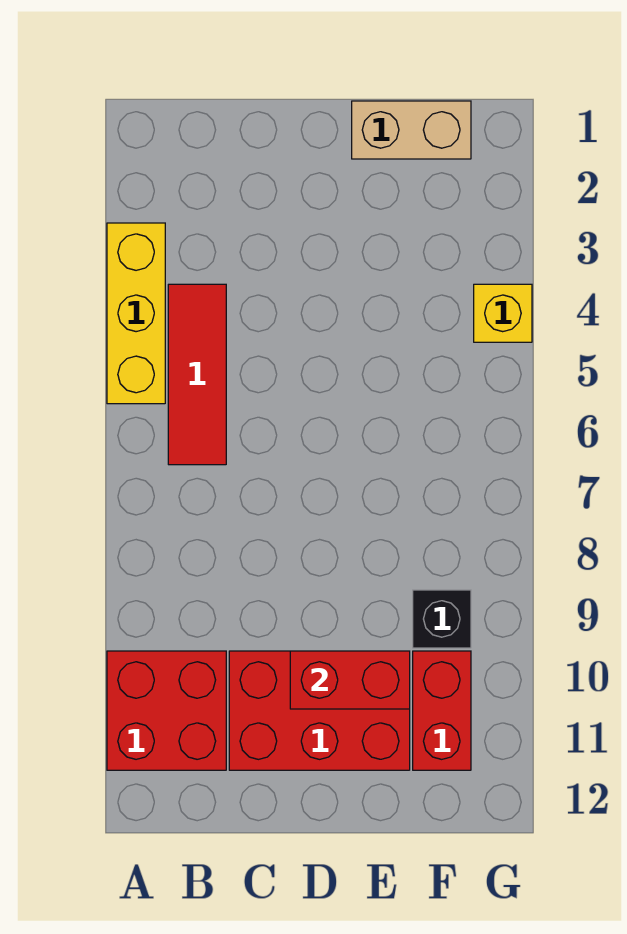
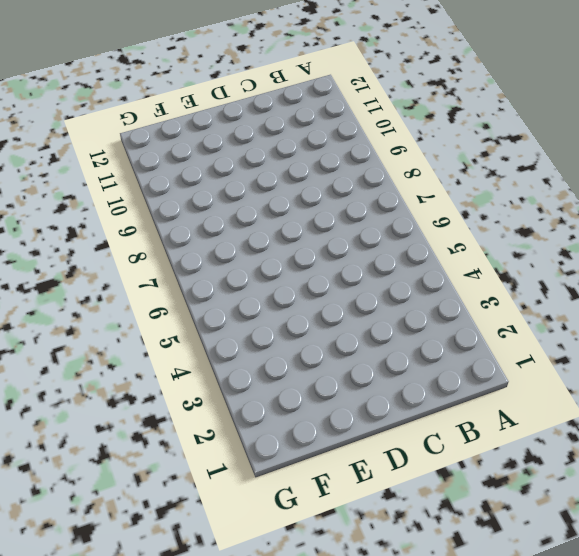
none -> yellow brick A3:A5 level 1
none -> red brick A10:B11 level 1

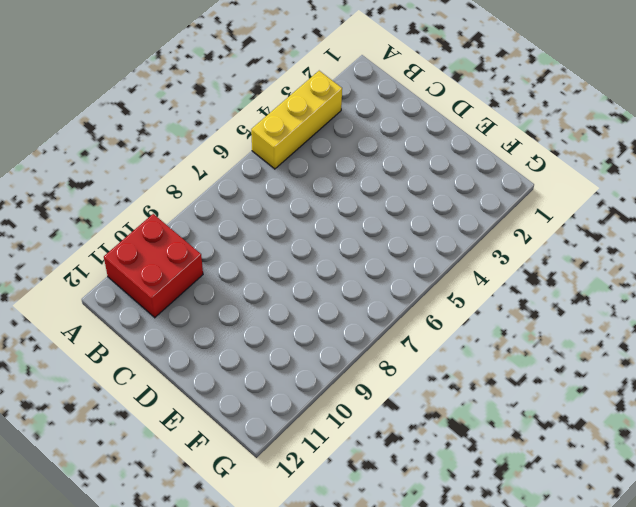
none -> red tile B4:B6 level 1
none -> red brick C10:E11 level 1

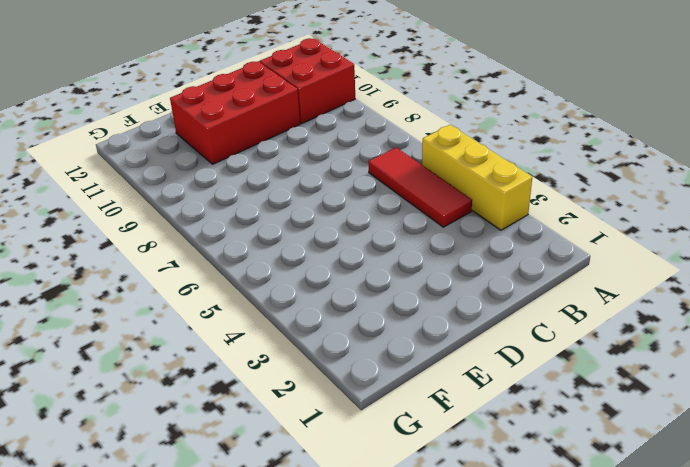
none -> tan brick E1:F1 level 1
none -> black brick F9 level 1

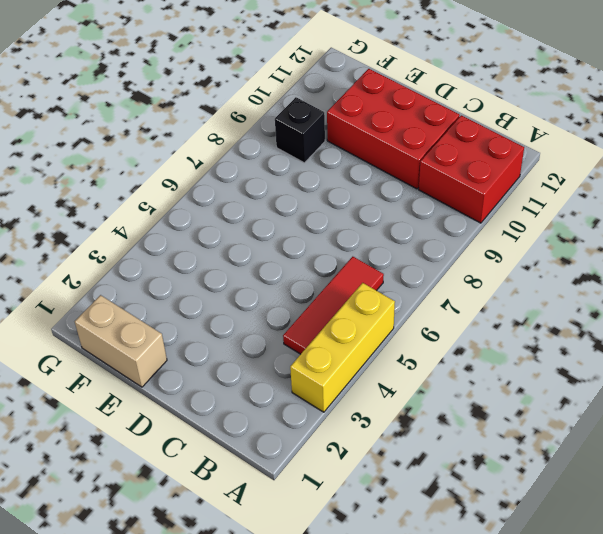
none -> red brick F10:F11 level 1
none -> yellow brick G4 level 1

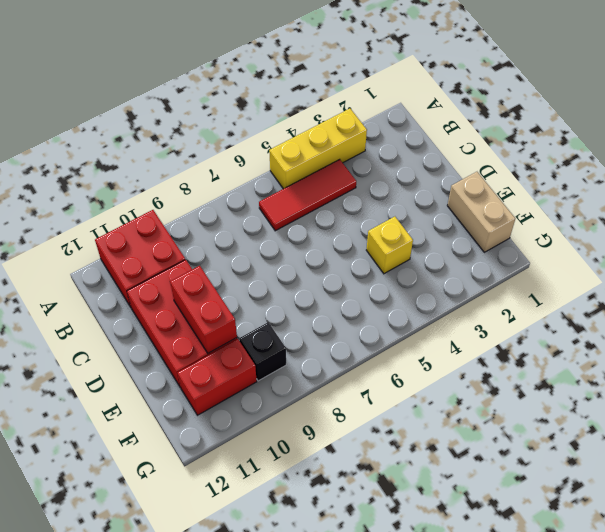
yellow brick E4 level 1 -> yellow brick G4 level 1

